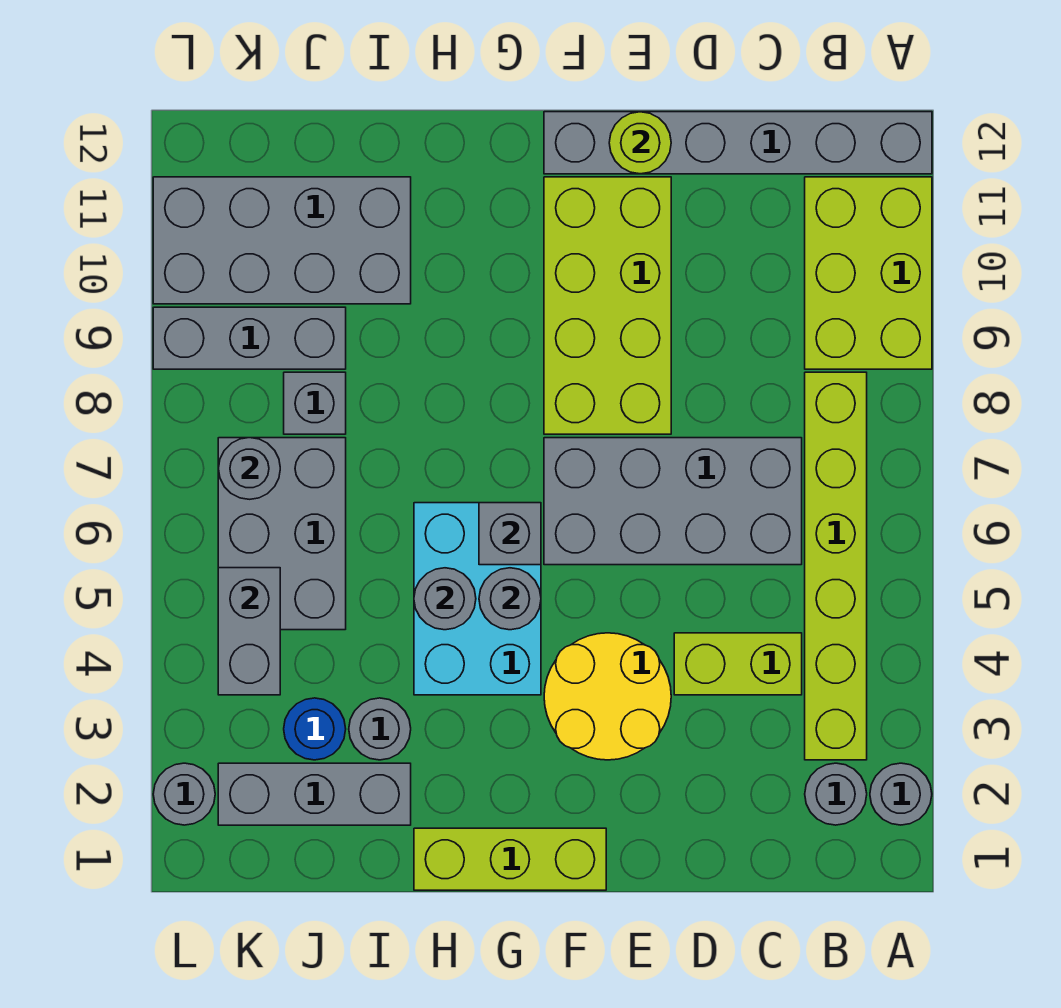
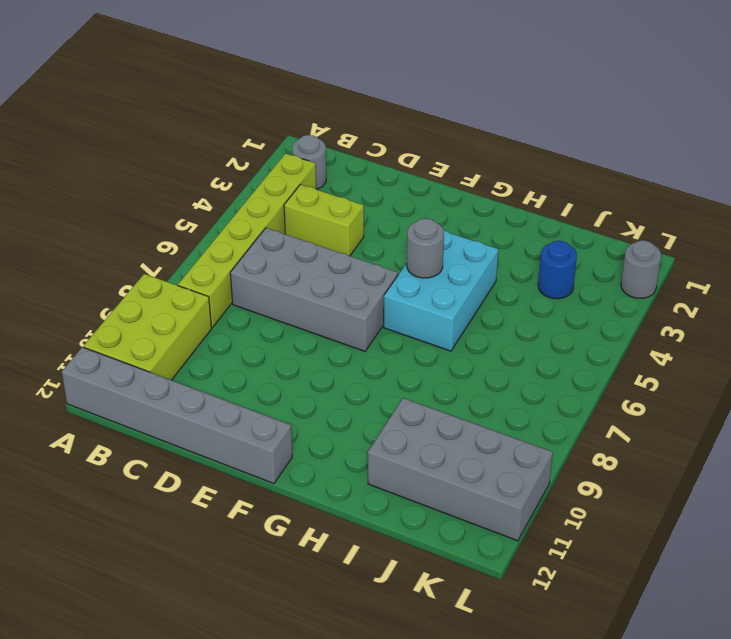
none -> grey round brick A2 level 1
none -> yellow round brick E3:F4 level 1
none -> lime brick E8:F11 level 1

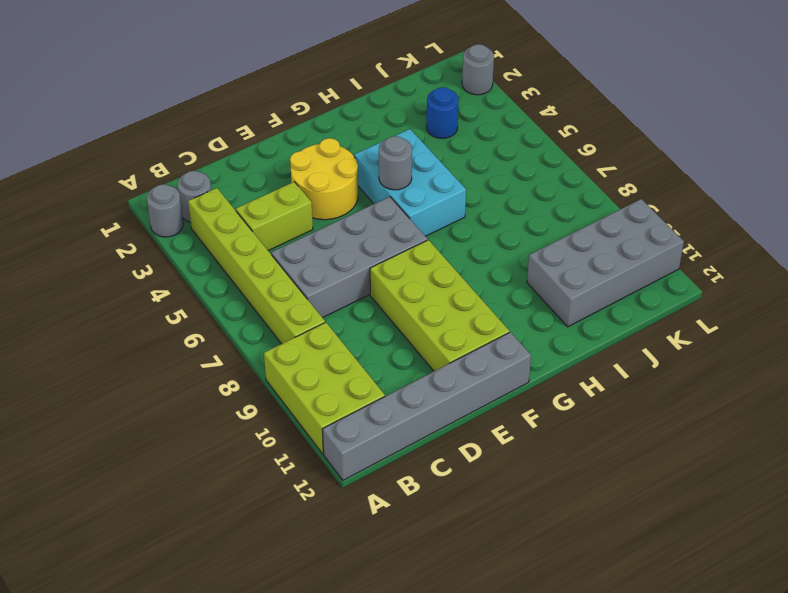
none -> lime brick F1:H1 level 1
none -> grey brick I2:K2 level 1
none -> grey round brick I3 level 1

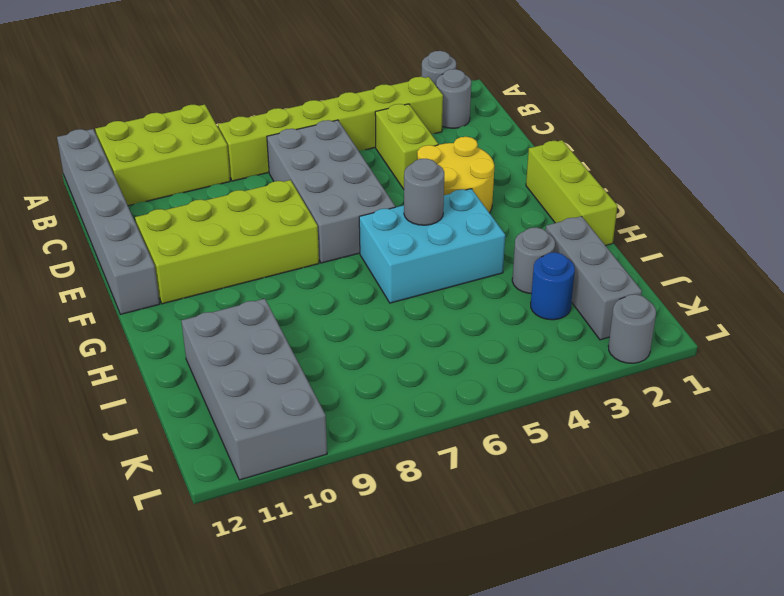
none -> grey brick J5:K7 level 1
none -> grey brick J8 level 1
none -> grey brick J9:L9 level 1

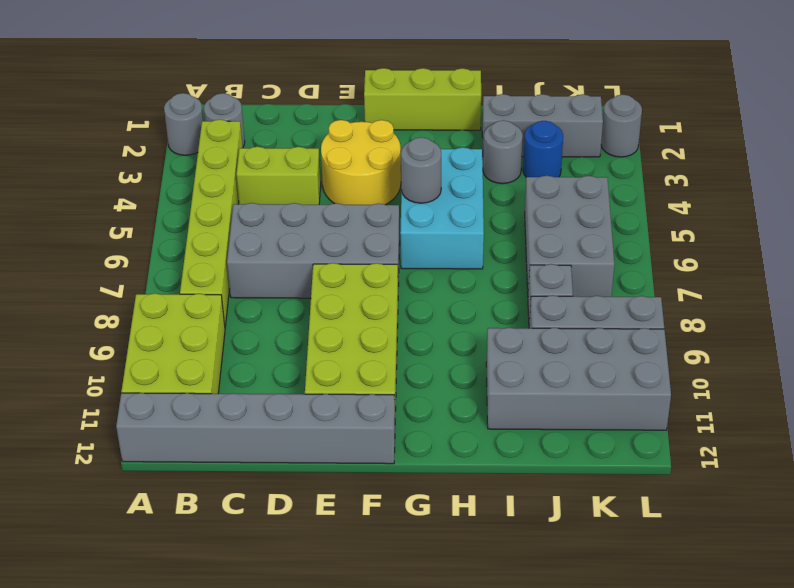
none -> lime round brick E12 level 2
none -> grey brick G6 level 2
none -> grey round brick H5 level 2

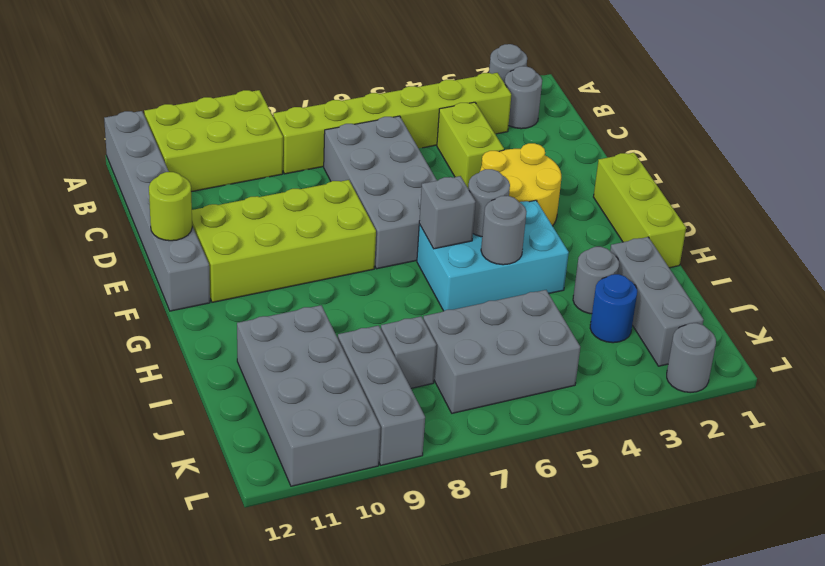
none -> grey brick K4:K5 level 2
none -> grey round brick K7 level 2

